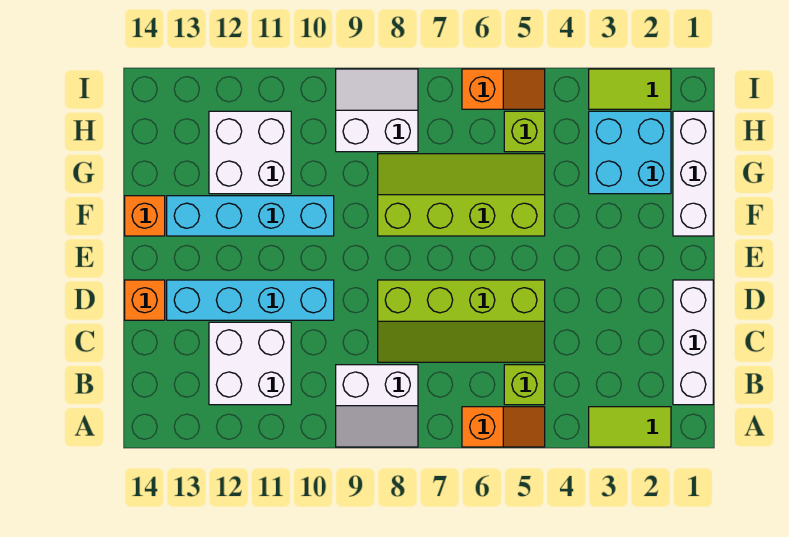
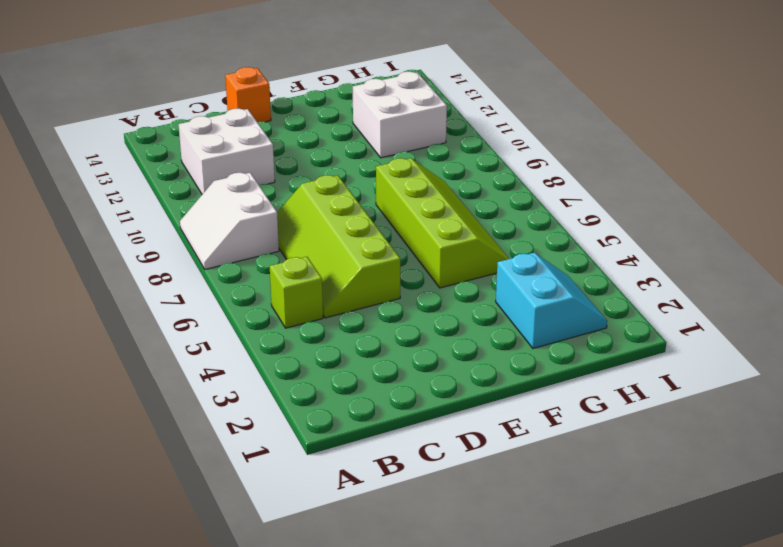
cyan slope G2:H3 level 1 top G -> cyan brick G2:H3 level 1
none -> lime tile A2:A3 level 1
none -> orange slope A5:A6 level 1 top 6
none -> white brick B1:D1 level 1

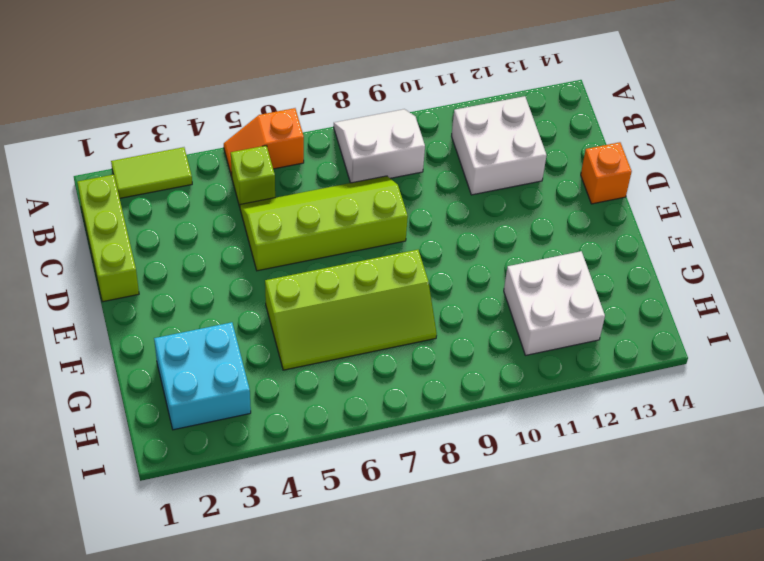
lime brick B1:D1 level 1 -> white brick B1:D1 level 1
none -> cyan brick D10:D13 level 1
none -> white brick F1:H1 level 1
none -> cyan brick F10:F13 level 1

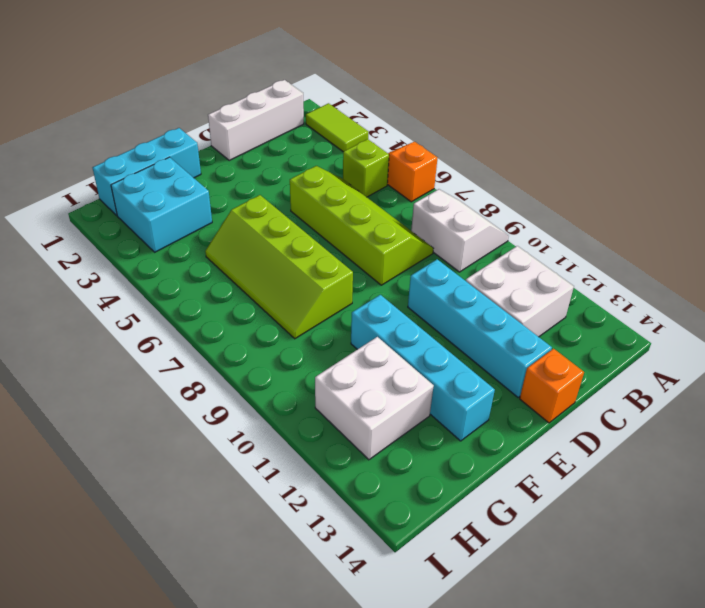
cyan brick F1:H1 level 1 -> white brick F1:H1 level 1
none -> orange brick F14 level 1
none -> lime brick H5 level 1
none -> white slope H8:I9 level 1 top H

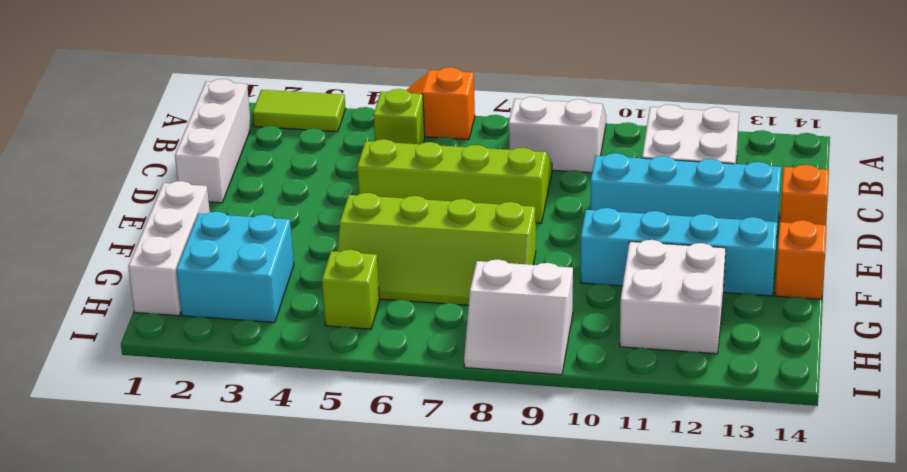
none -> lime tile I2:I3 level 1
none -> orange slope I5:I6 level 1 top 6

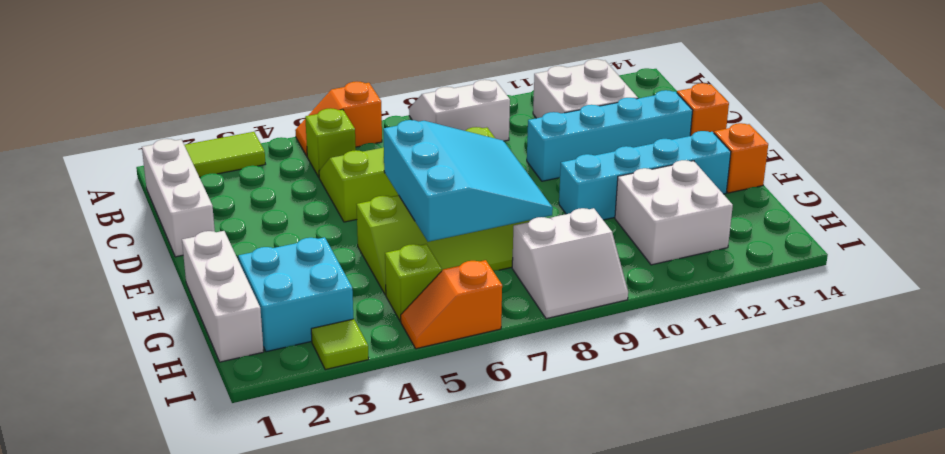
cyan slope E6:G8 level 2 top 6 -> none
lime tile I3 level 1 -> lime tile I2:I3 level 1

